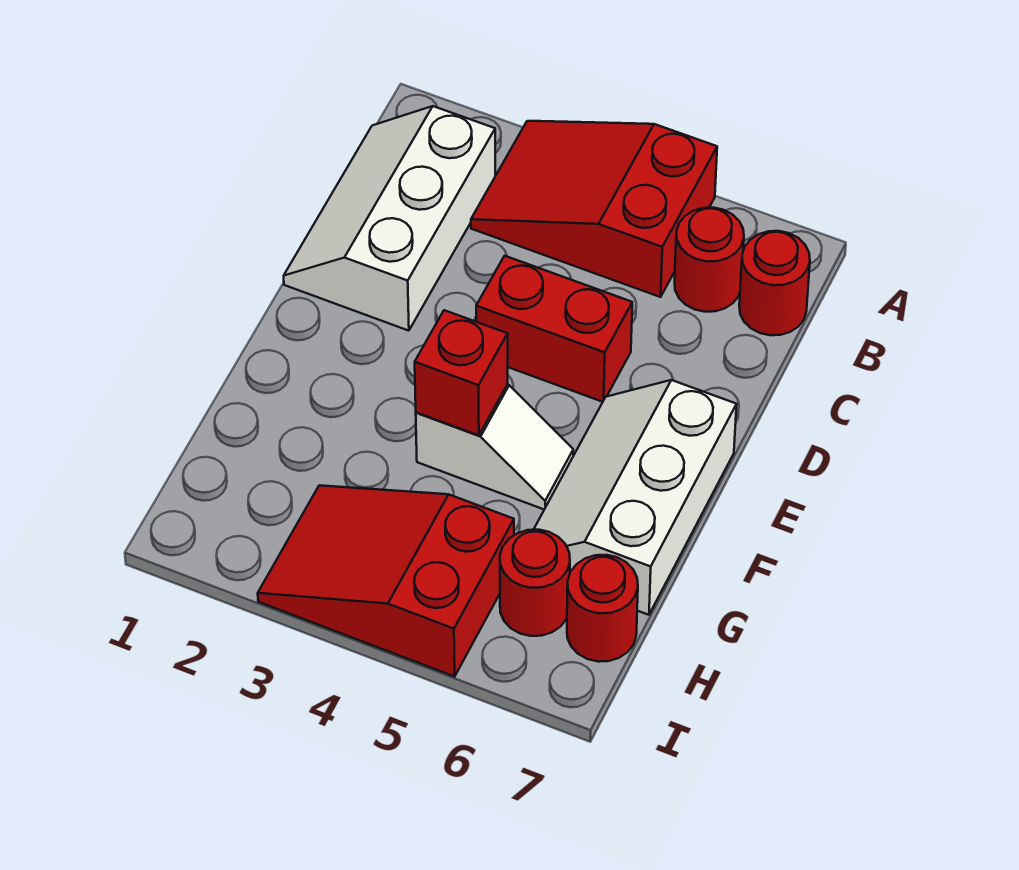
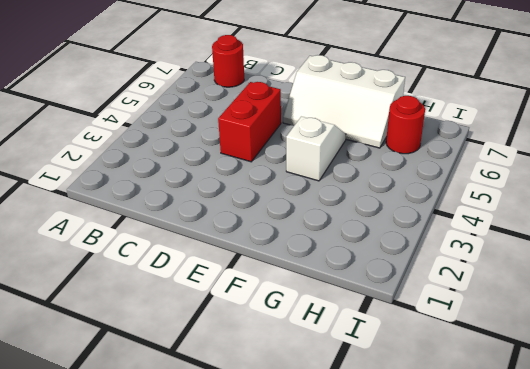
none -> red slope A3:B5 level 1 top 5
none -> white slope B1:D2 level 1 top 2

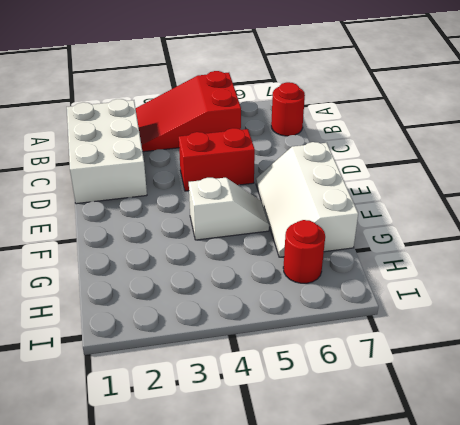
white brick B1:D2 level 1 -> white slope B1:D2 level 1 top 2
none -> red round brick B6 level 1
none -> red slope H3:I5 level 1 top 5

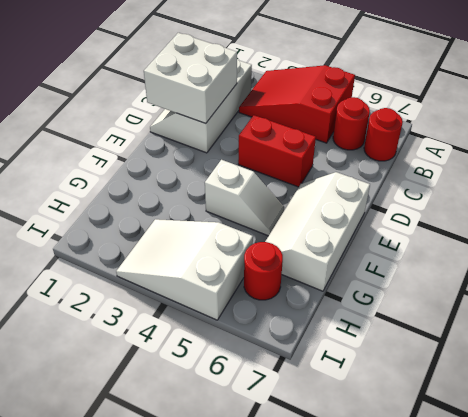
white brick C1:D2 level 2 -> none
white slope H3:I5 level 1 top 5 -> red slope H3:I5 level 1 top 5
none -> red round brick H7 level 1
none -> red brick F4 level 2

